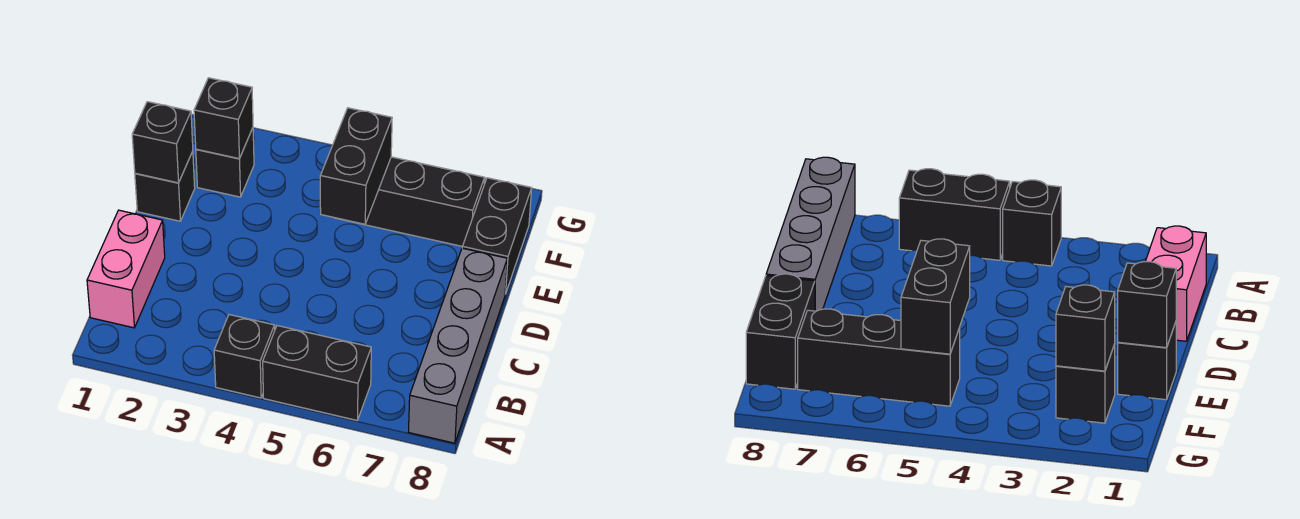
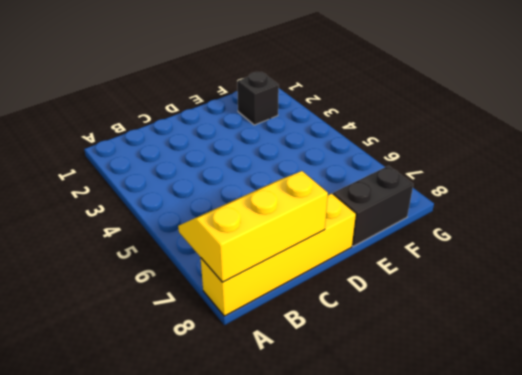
yellow slope A7:C8 level 2 top 8 -> none
yellow brick A8:D8 level 1 -> grey brick A8:D8 level 1
none -> black brick A4 level 1
none -> black brick A5:A6 level 1

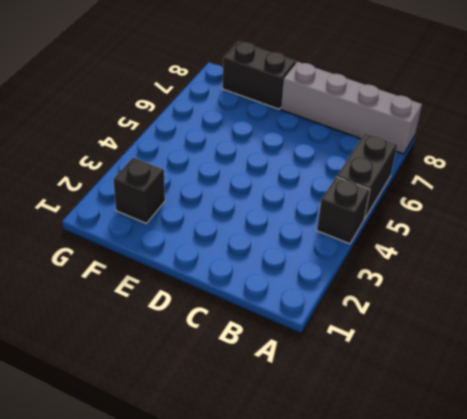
none -> pink brick B1:C1 level 1
none -> black brick E1 level 1

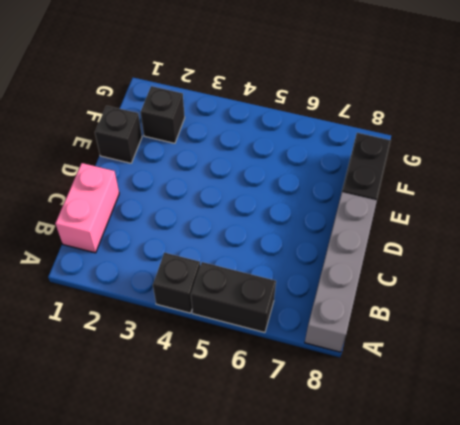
none -> black brick F5:F7 level 1
none -> black brick E1 level 2

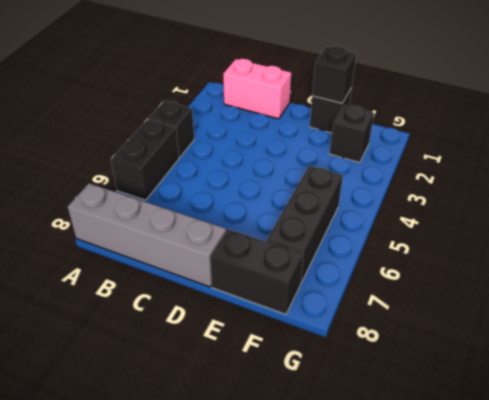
none -> black brick E5:F5 level 2
none -> black brick F2 level 2

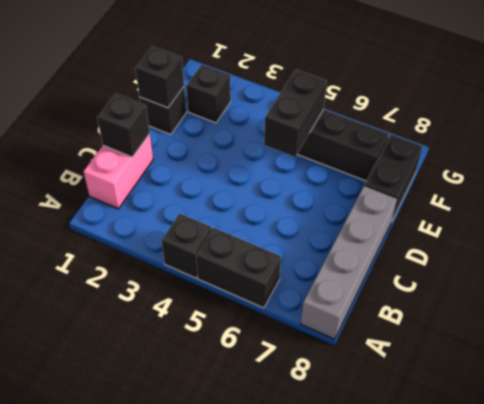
black brick C1 level 2 -> black brick F2 level 2

